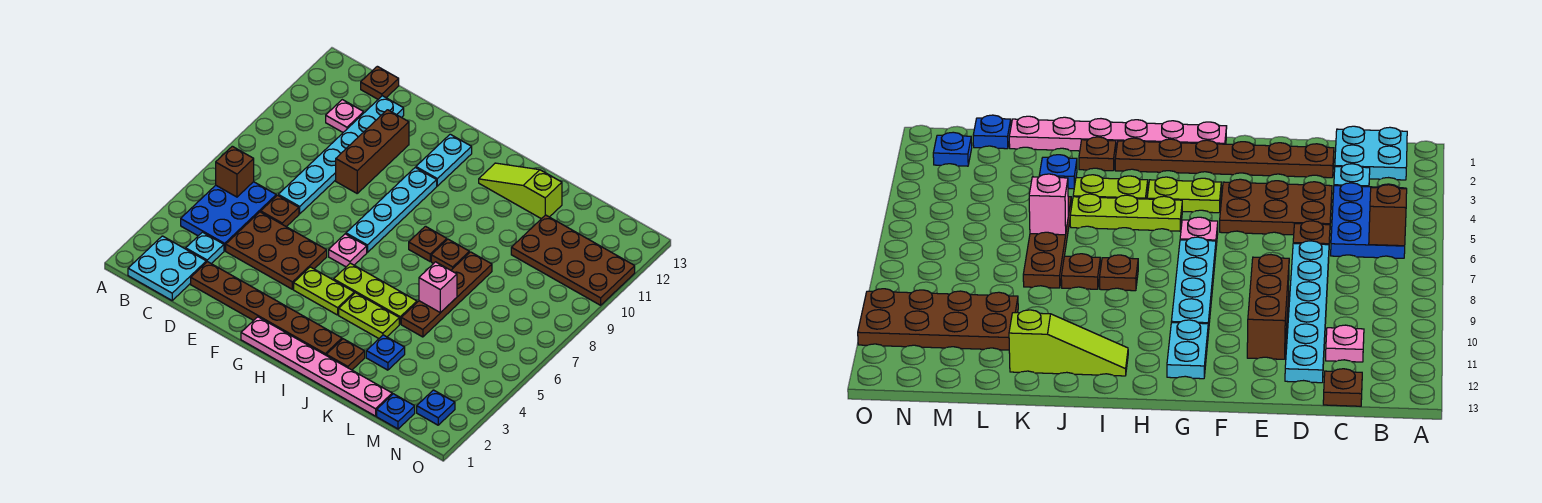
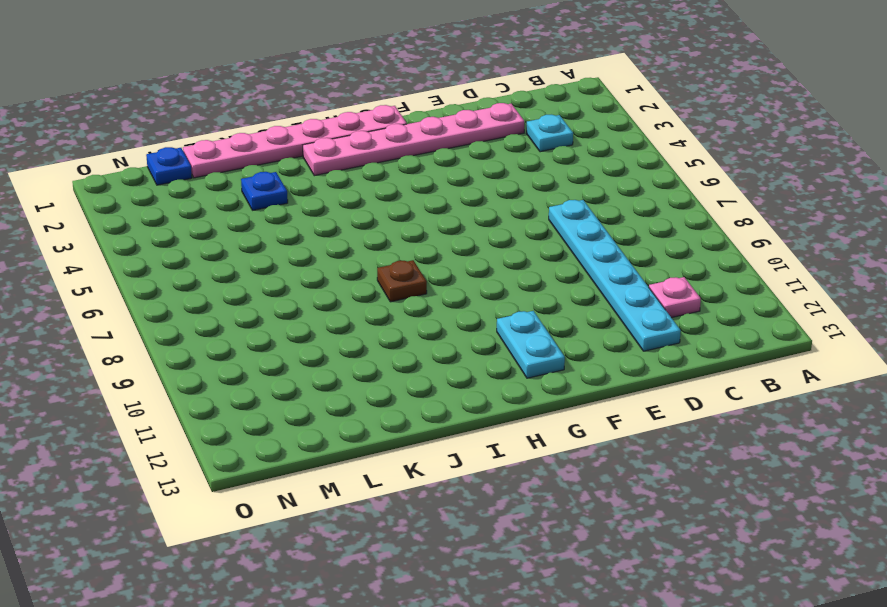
pink plate D2:I2 level 1 -> brown plate D2:I2 level 1
none -> cyan plate B1:C2 level 1
none -> blue plate B4:C6 level 1
none -> brown plate C13 level 1

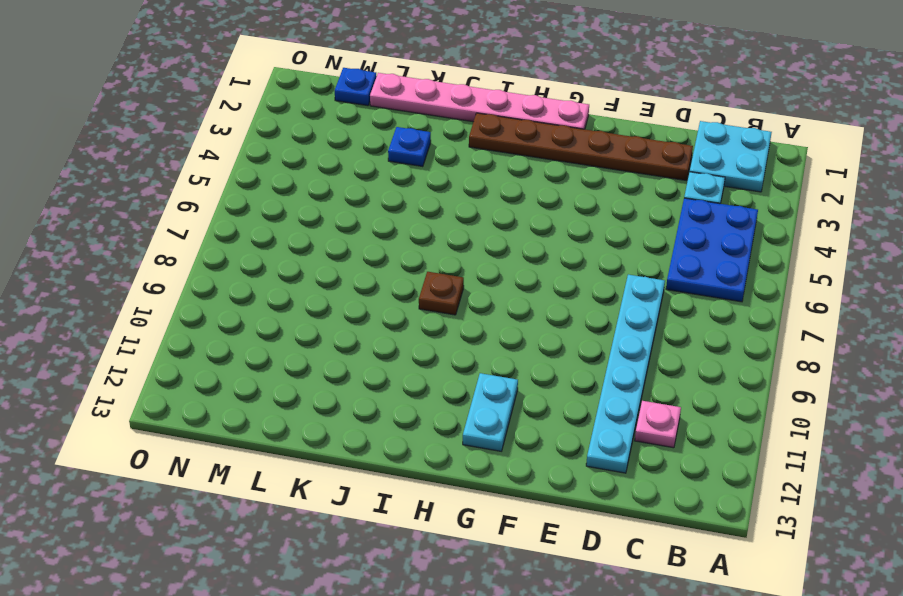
none -> brown plate C13 level 1
none -> brown plate D4:F5 level 1
none -> brown plate D6 level 1

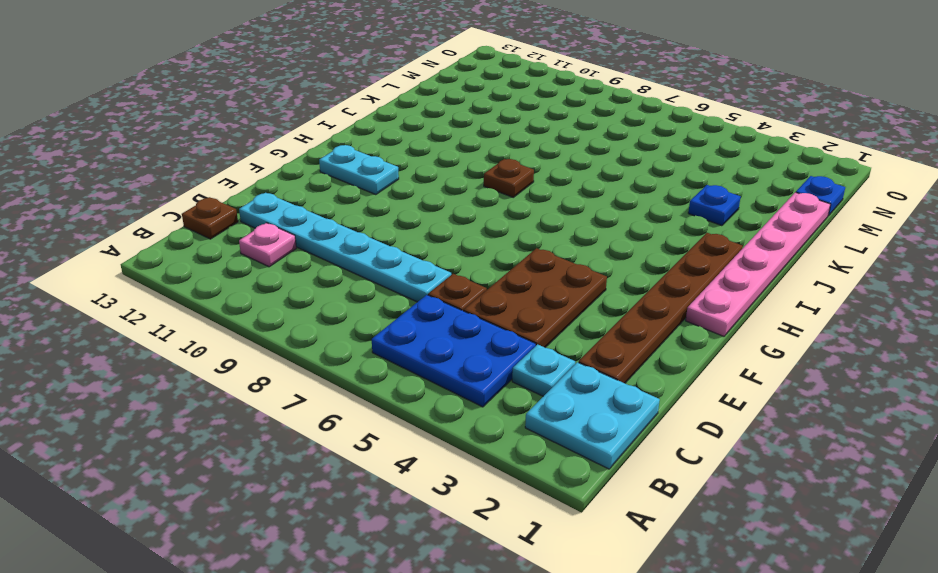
none -> brown brick E9:E11 level 1
none -> lime plate G4:H4 level 1
none -> pink plate G6 level 1

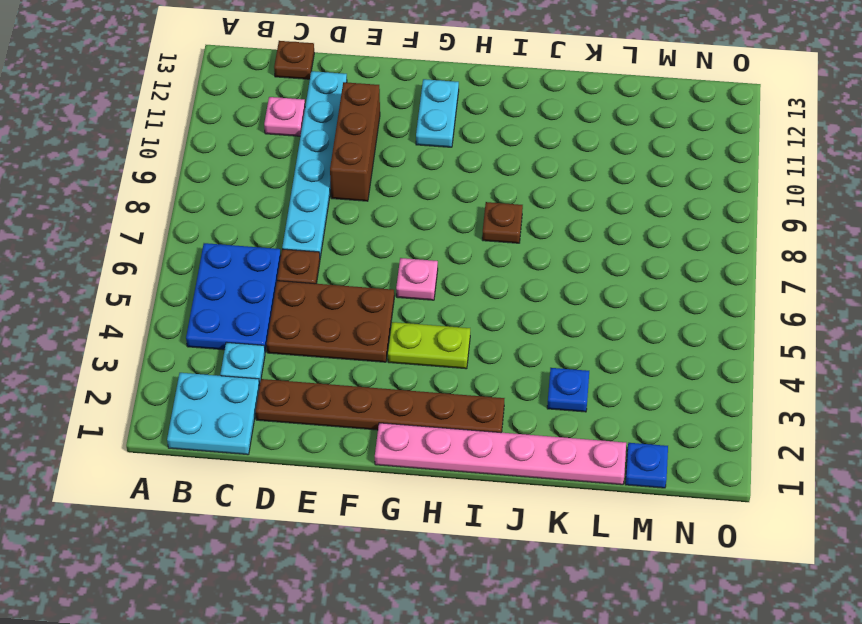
none -> cyan plate G7:G10 level 1
none -> lime plate H5:J5 level 1
none -> lime plate I4:J4 level 1

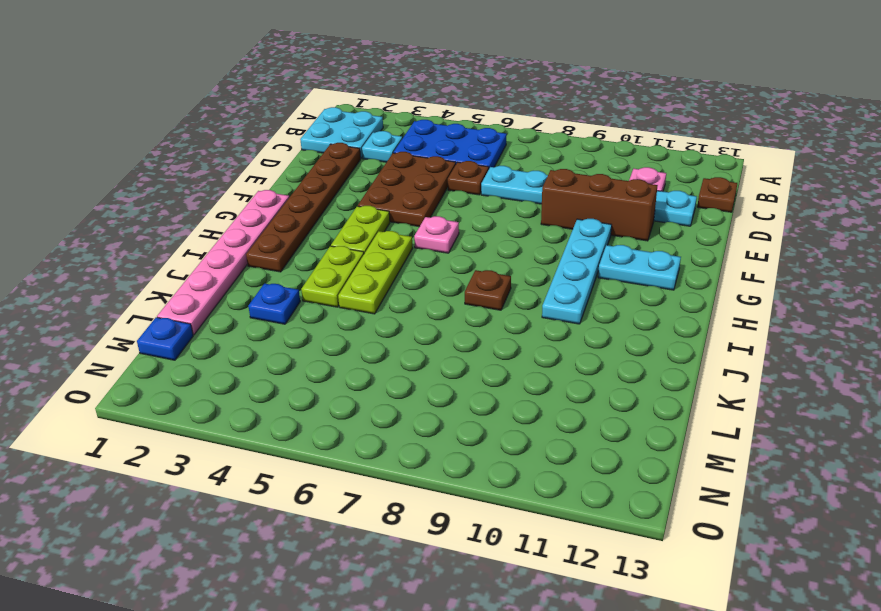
cyan plate F10:I10 level 1 -> cyan plate G7:G10 level 1
none -> lime slope I12:K12 level 1 top K
none -> brown plate J2 level 1
none -> brown plate J8 level 1

